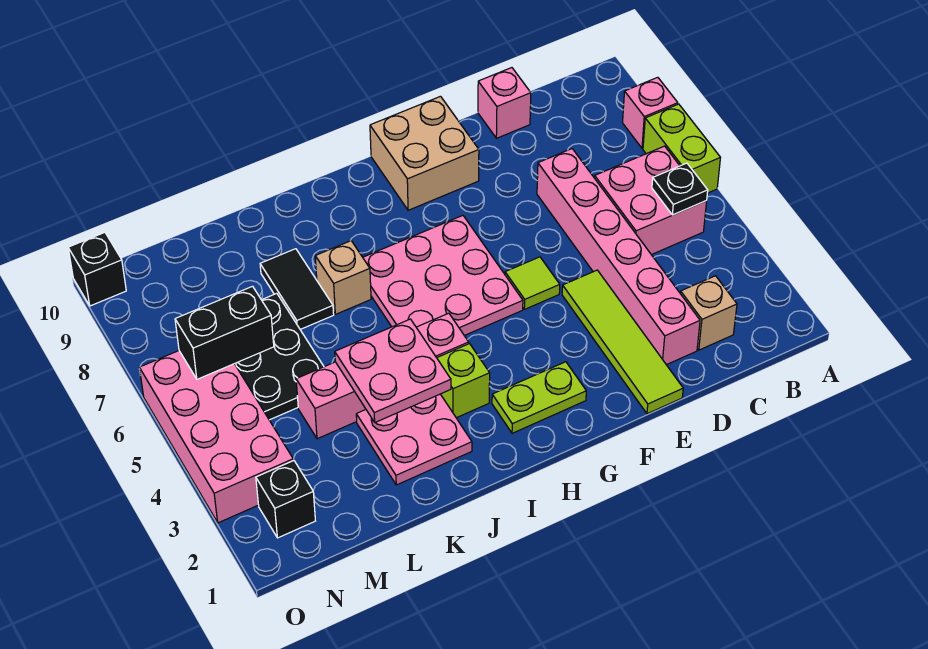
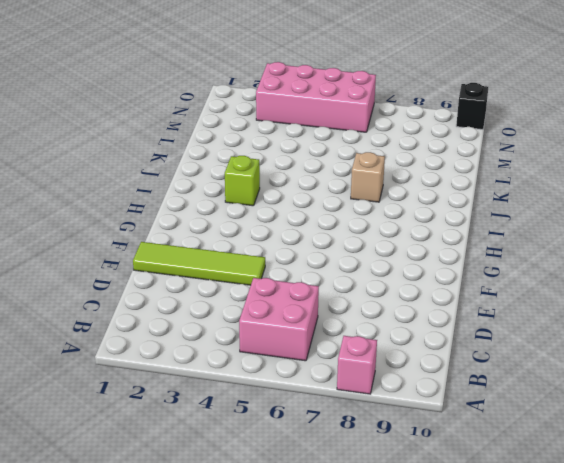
none -> lime brick A6:A7 level 1
none -> tan brick C2 level 1
none -> pink brick D2:D7 level 1

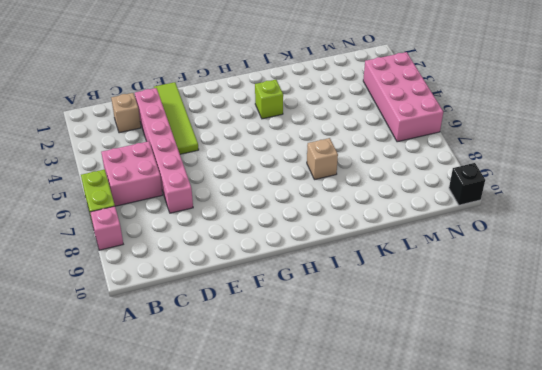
none -> pink brick D10 level 1
none -> lime tile F5 level 1
none -> tan brick F9:G10 level 1

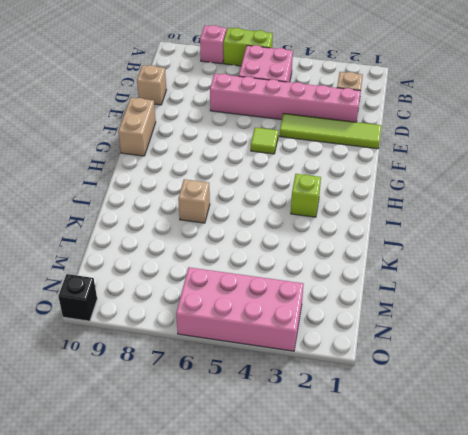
tan brick D10 level 1 -> pink brick D10 level 1
tan brick F10:G10 level 1 -> tan brick F9:G10 level 1
none -> lime plate G2:H2 level 1
none -> pink plate G5:I7 level 1
none -> pink brick I4:L4 level 1

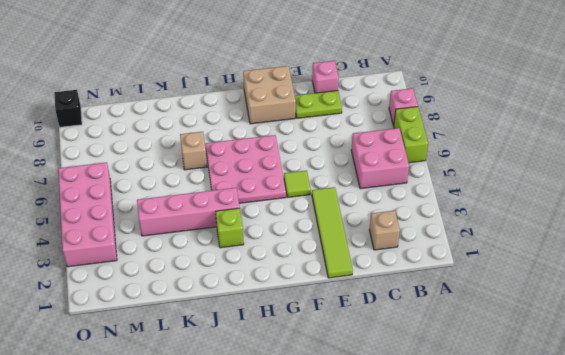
lime plate D9:E9 level 1 -> lime plate G2:H2 level 1
none -> pink brick D2:D7 level 1
none -> pink plate J2:K3 level 1
none -> black tile K7:K8 level 1

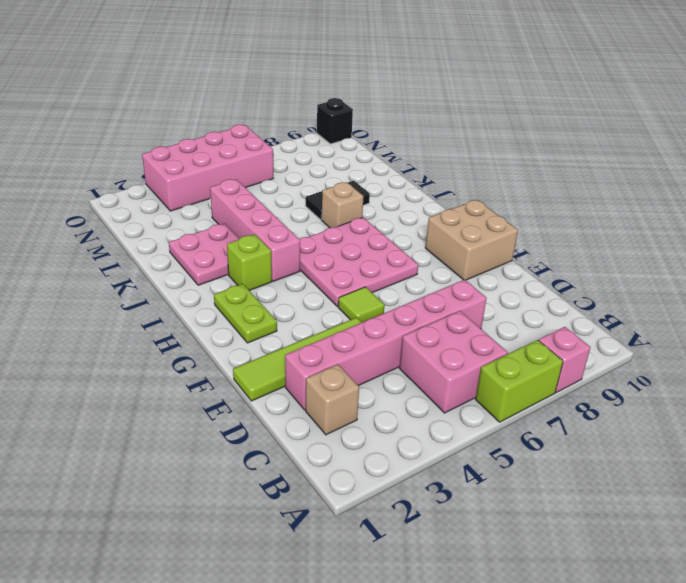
none -> pink brick D10 level 1
none -> black plate L5:M7 level 1
none -> black brick N2 level 1

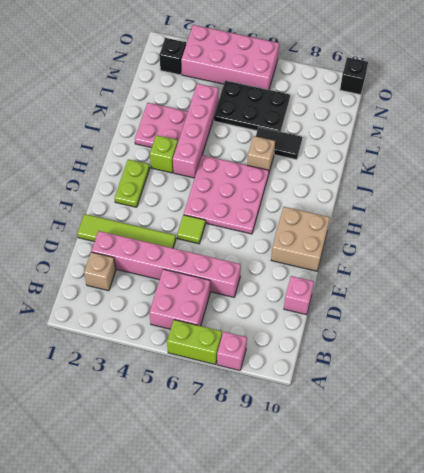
none -> black plate B5 level 2
none -> pink plate J3:K4 level 2
none -> black brick M6:N6 level 2

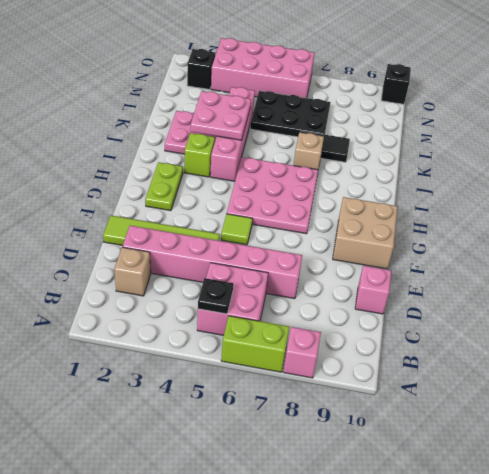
none -> black brick M6:N6 level 2

